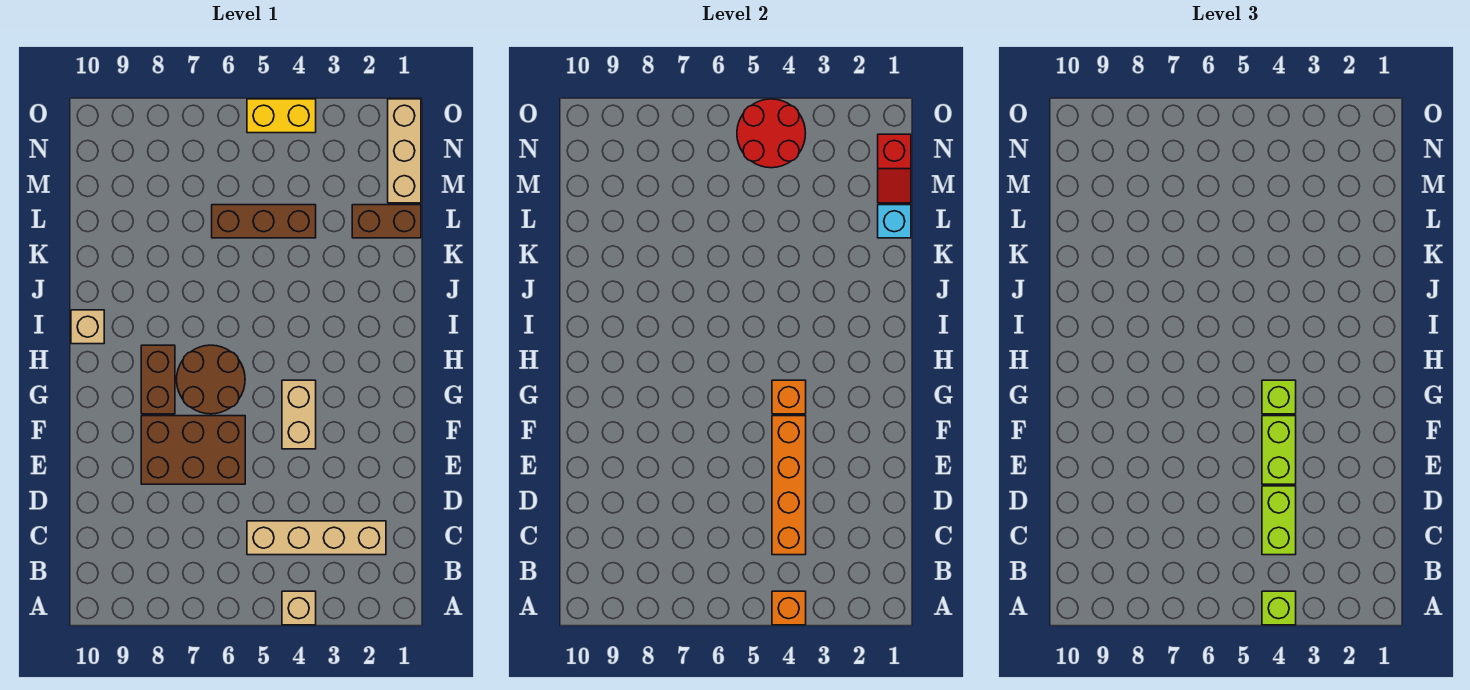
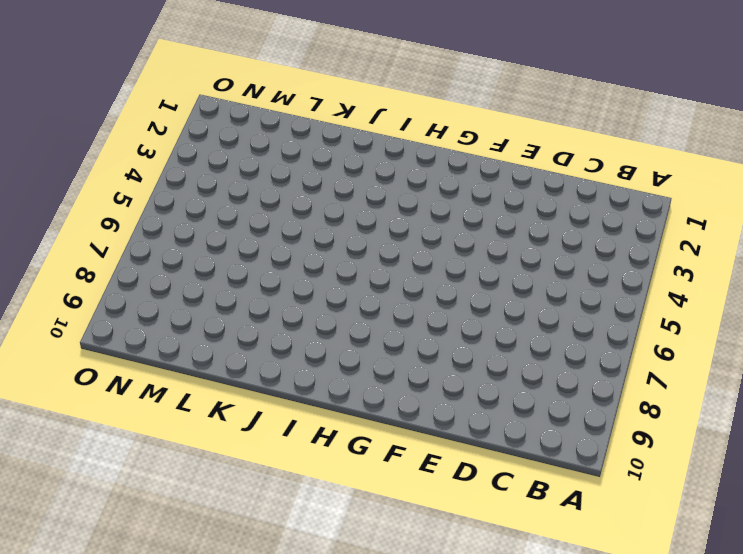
none -> tan brick A4 level 1
none -> tan brick C2:C5 level 1
none -> brown brick E6:F8 level 1

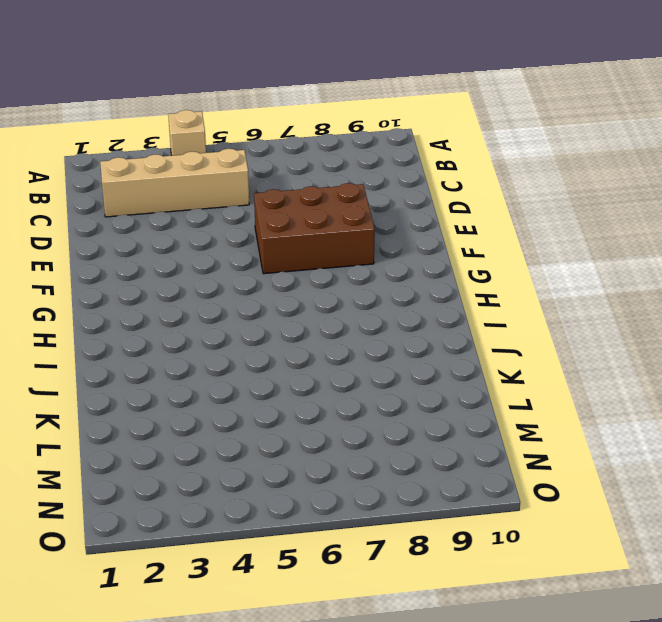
none -> tan brick F4:G4 level 1
none -> brown round brick G6:H7 level 1
none -> brown brick G8:H8 level 1

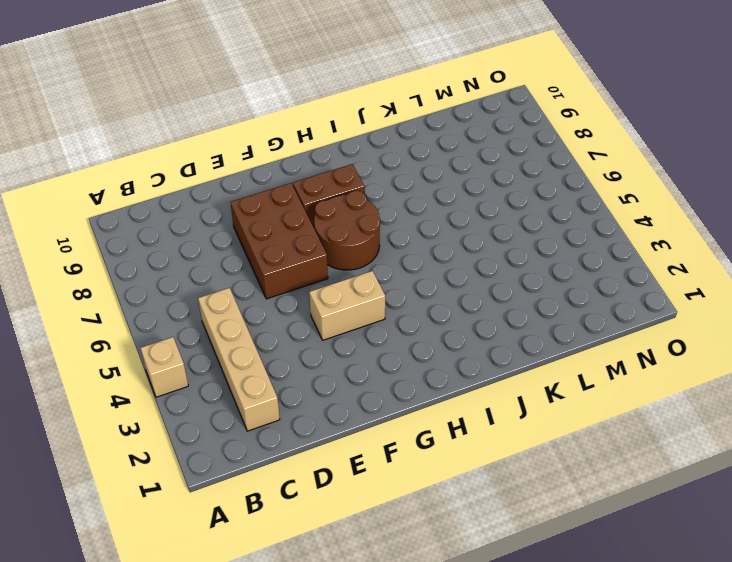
none -> tan brick I10 level 1
none -> brown brick L1:L2 level 1
none -> brown brick L4:L6 level 1

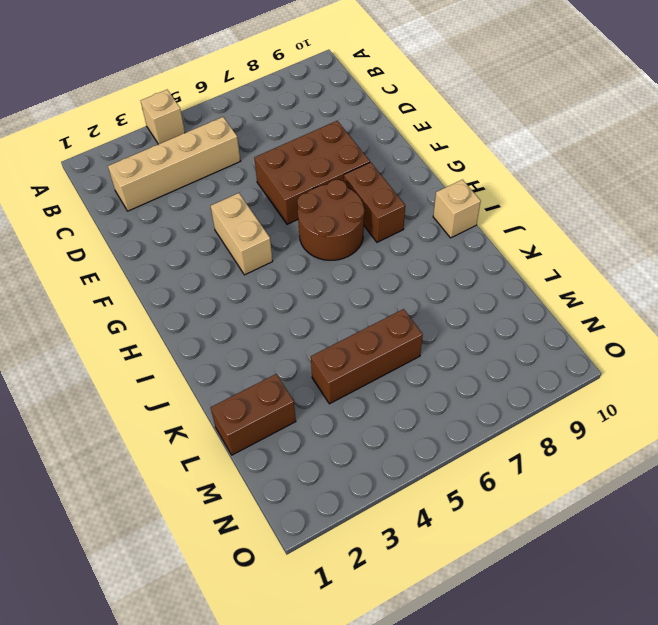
none -> tan brick M1:O1 level 1
none -> yellow brick O4:O5 level 1
none -> orange brick A4 level 2

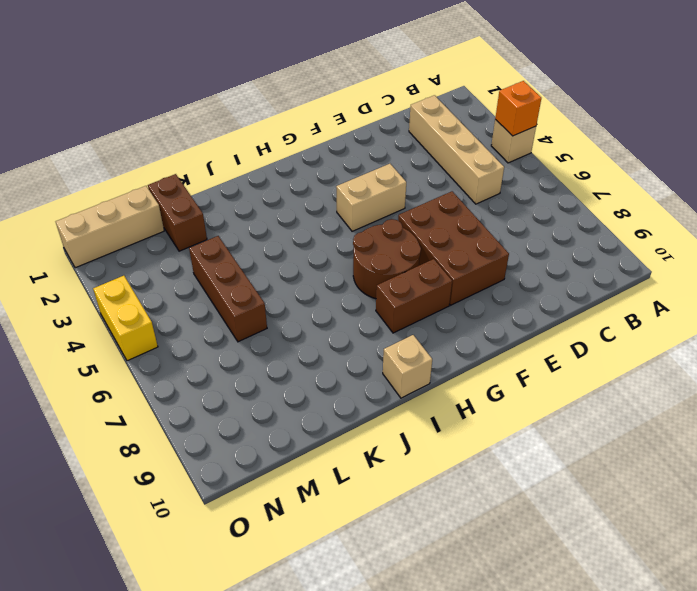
none -> orange brick C4:F4 level 2
none -> orange brick G4 level 2
none -> cyan brick L1 level 2

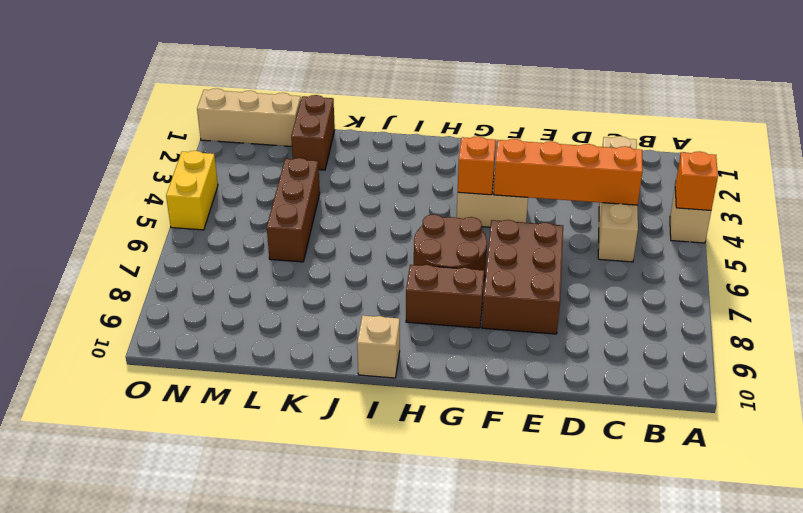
none -> cyan brick L1 level 2
none -> red slope M1:N1 level 2 top N
none -> red round brick N4:O5 level 2

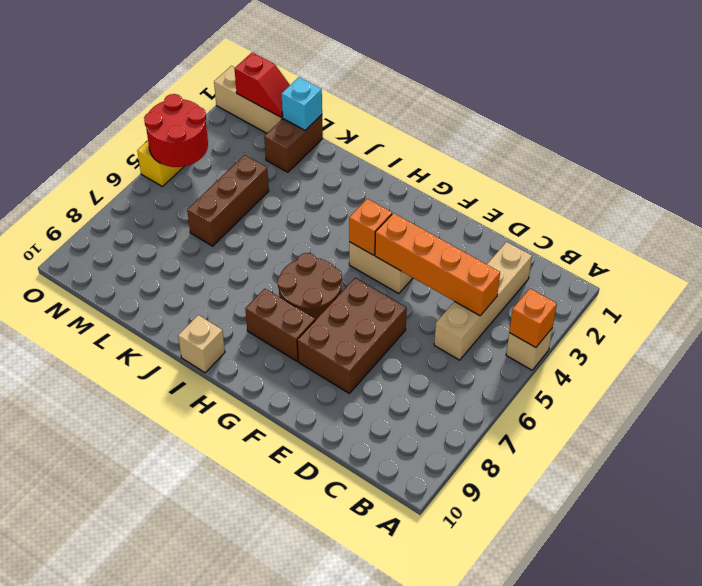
none -> lime brick A4 level 3
none -> lime brick C4:D4 level 3
none -> lime brick E4:F4 level 3

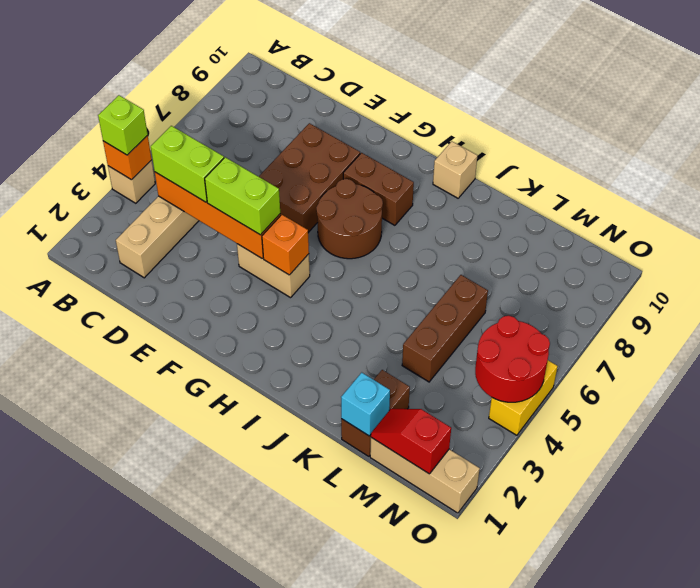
none -> lime brick G4 level 3

